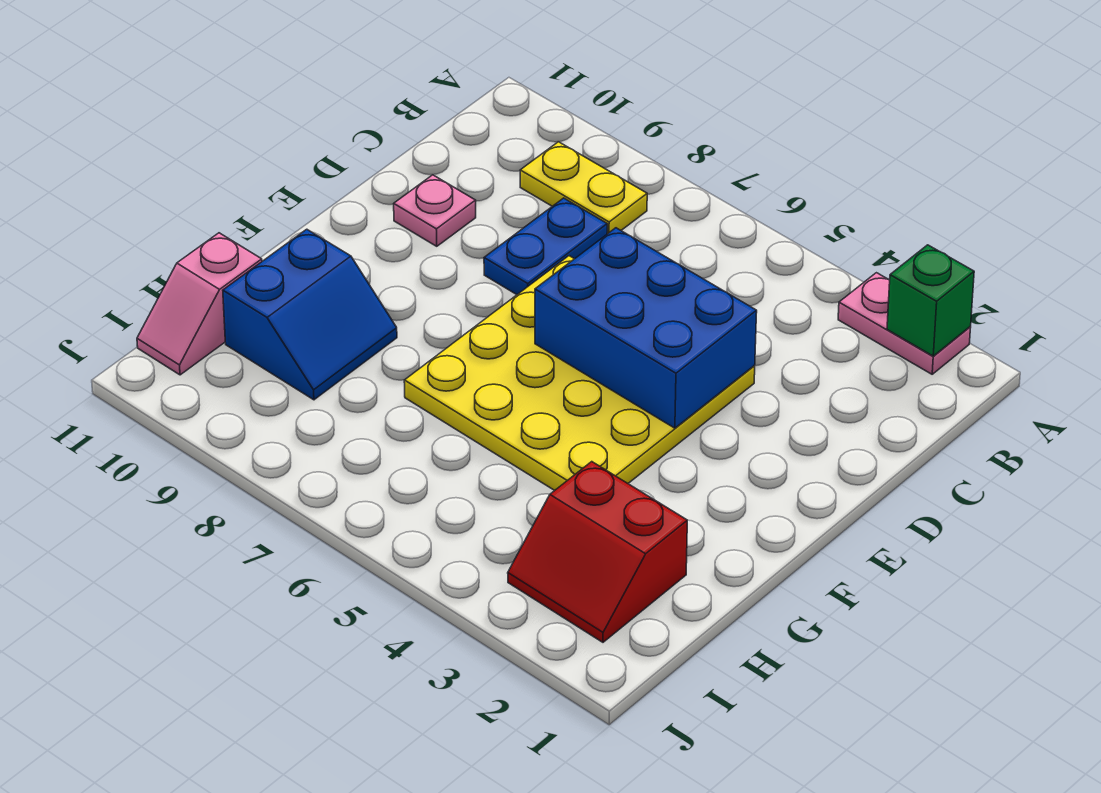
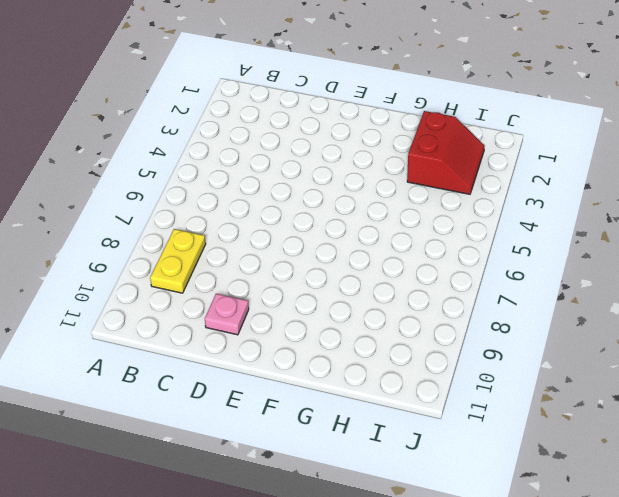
none -> pink plate A2:A3 level 1
none -> blue plate C8:D8 level 1

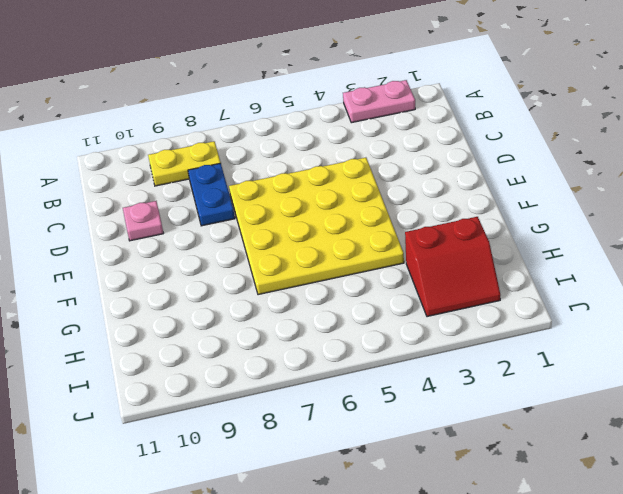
none -> blue slope G9:H10 level 1 top 10
none -> pink slope H11:I11 level 1 top H

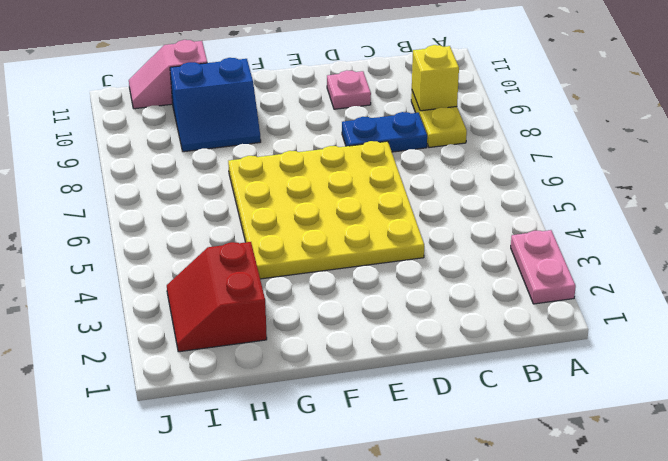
yellow brick B9 level 2 -> none
none -> green brick A2 level 2
none -> blue brick D4:E6 level 2

